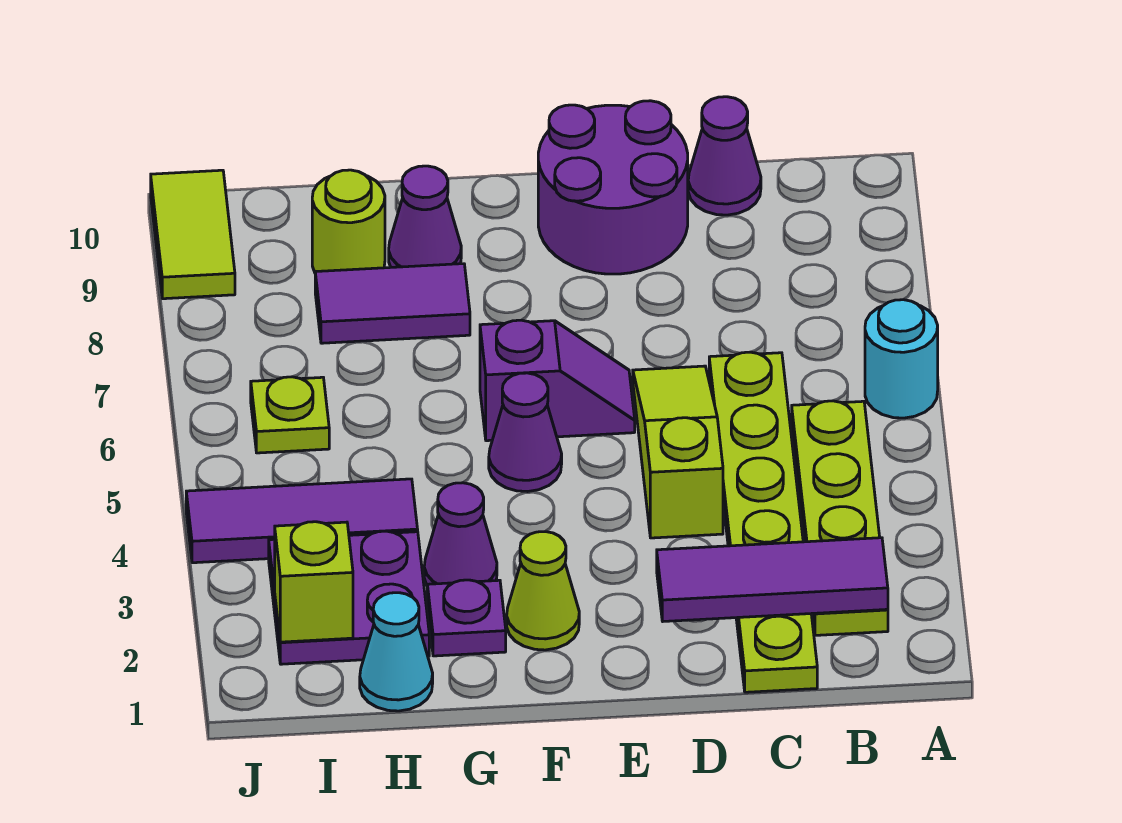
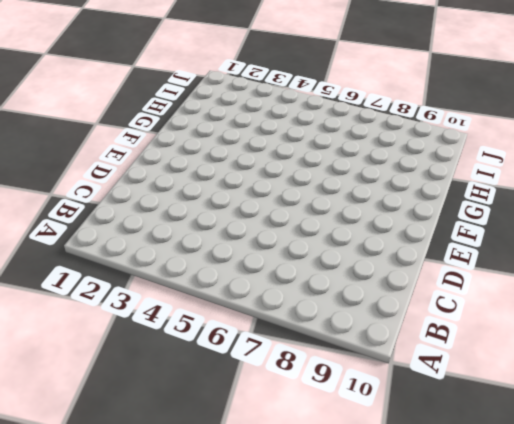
none -> cyan round brick A6 level 1
none -> lime plate B2:B5 level 1
none -> lime plate C1:C6 level 1

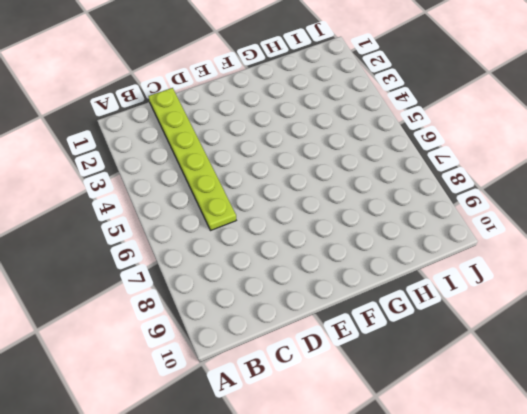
none -> cyan round brick A6 level 1
none -> lime plate B2:B5 level 1
none -> purple cone C10 level 1

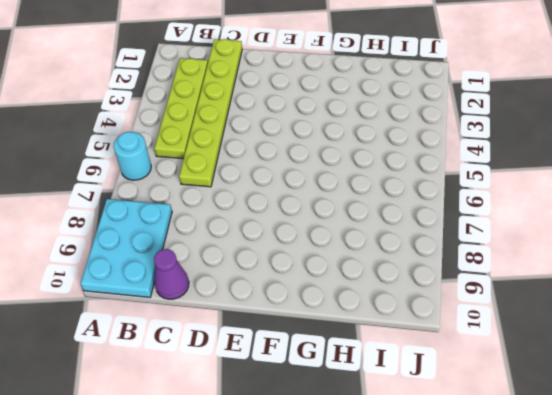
cyan plate A8:B10 level 1 -> none
none -> lime slope D4:D6 level 1 top 4
none -> purple round brick D9:E10 level 1
none -> purple slope E6:F6 level 1 top F

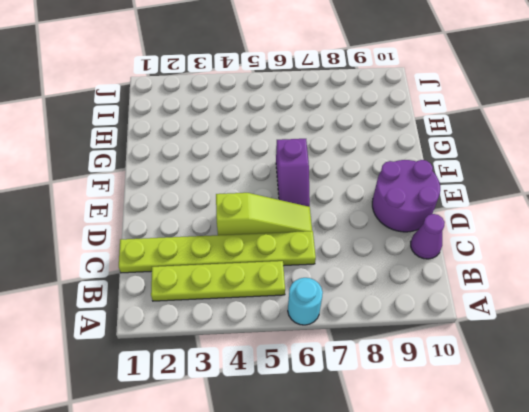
none -> lime cone F2 level 1
none -> purple cone F5 level 1
none -> purple plate G2 level 1

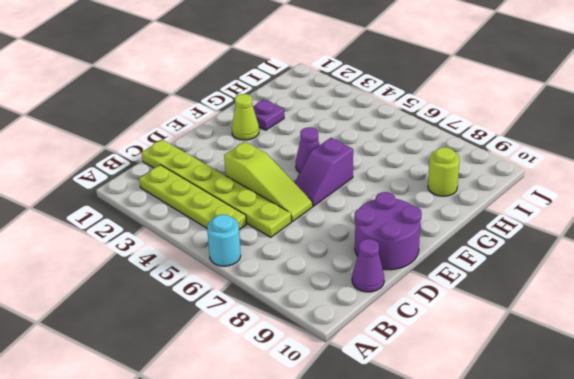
none -> purple cone G3 level 1
none -> purple tile G8:H8 level 1
none -> purple cone G9 level 1

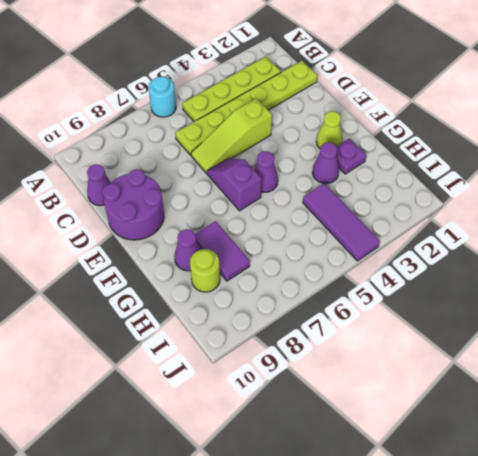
none -> cyan cone H1 level 1
none -> purple plate H2:I3 level 1
none -> lime plate I6 level 1

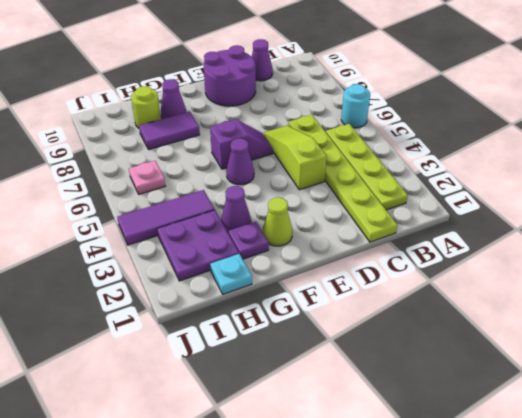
cyan plate H1 level 1 -> cyan cone H1 level 1
pink plate I6 level 1 -> lime plate I6 level 1
none -> lime tile J9:J10 level 1
none -> purple tile B2:D2 level 2
none -> lime brick I2 level 2

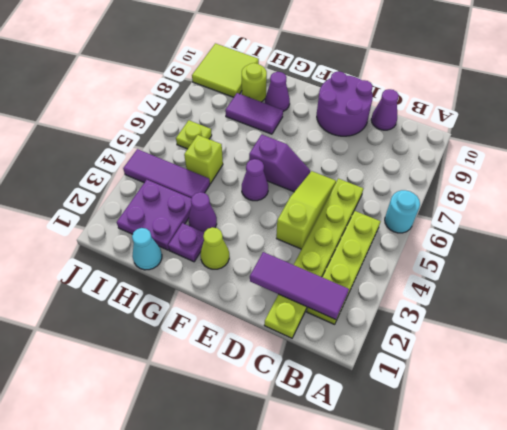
lime brick H5 level 1 -> lime brick I2 level 2
lime tile I9:J10 level 1 -> lime tile J9:J10 level 1

